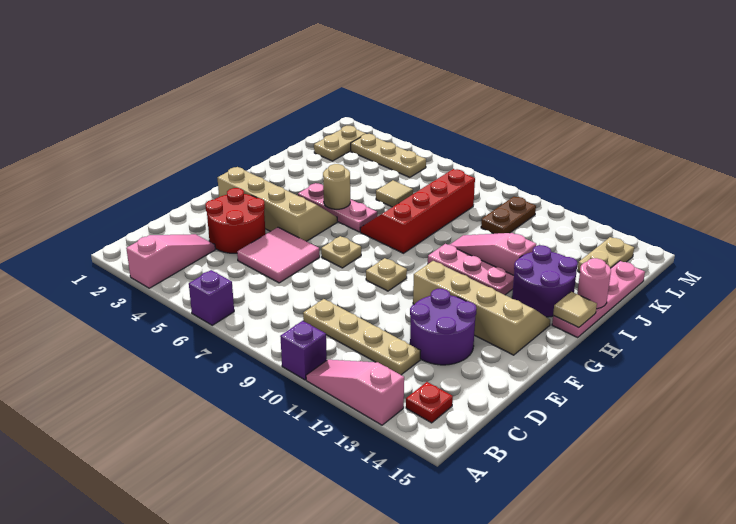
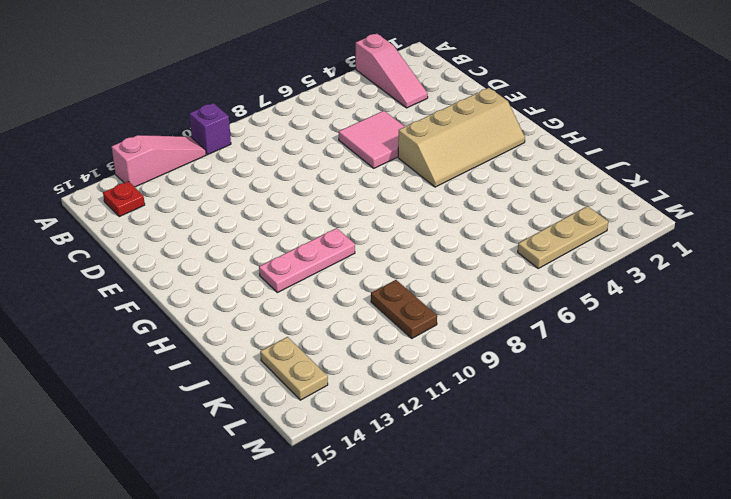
none -> purple brick A6 level 1
none -> tan plate C9:C12 level 1
none -> red round brick D3:E4 level 1

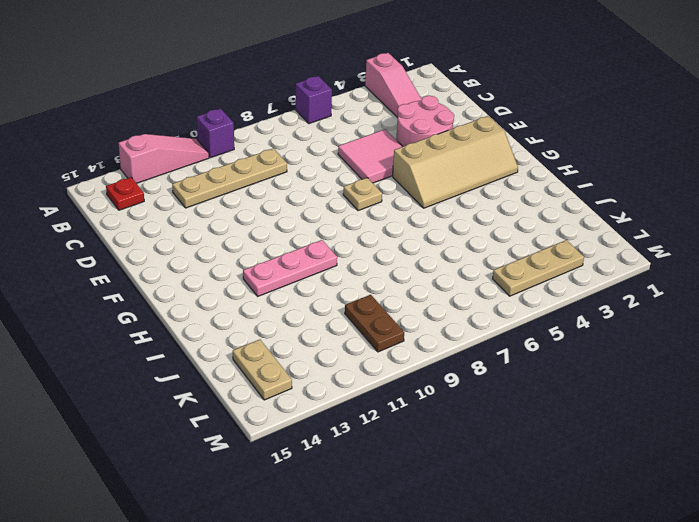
pink round brick D3:E4 level 1 -> red round brick D3:E4 level 1
none -> purple round brick D12:E13 level 1
none -> tan plate F9 level 1
none -> tan slope F11:G14 level 1 top F

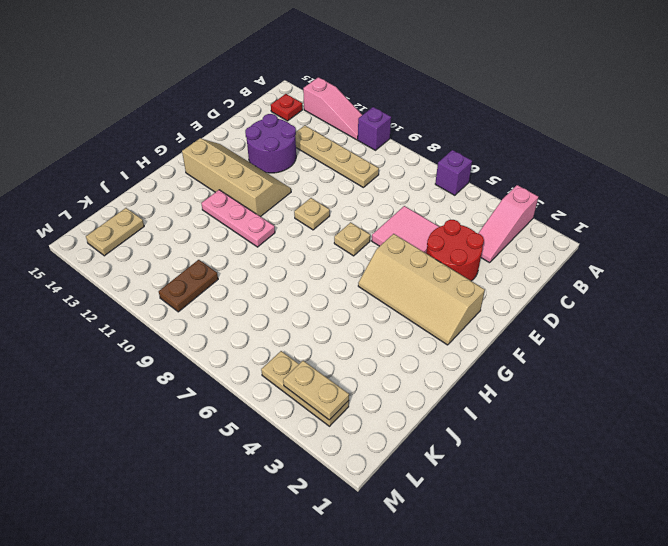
tan slope F11:G14 level 1 top G -> tan slope F11:G14 level 1 top F
tan plate L3:L4 level 2 -> tan plate K2:L2 level 1
none -> pink plate H4:H6 level 1
none -> red slope H7:K8 level 1 top 8
none -> purple round brick H13:I14 level 1

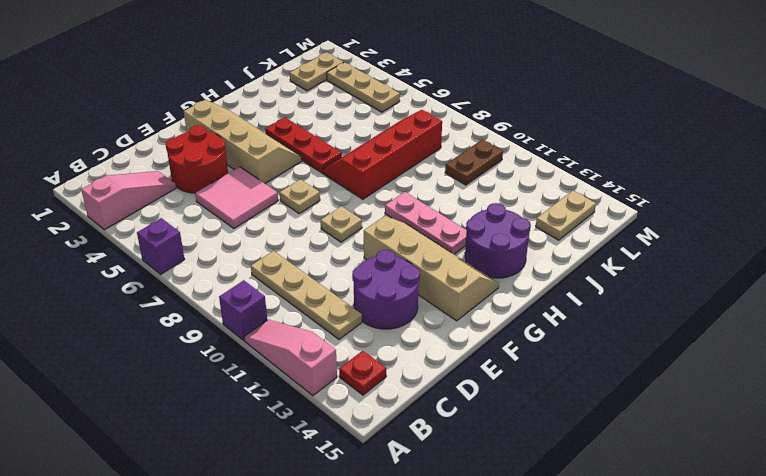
red plate H4:H6 level 1 -> pink plate H4:H6 level 1
none -> pink plate H15:K15 level 1
none -> pink slope I10:I12 level 1 top 12
none -> tan tile J6 level 1

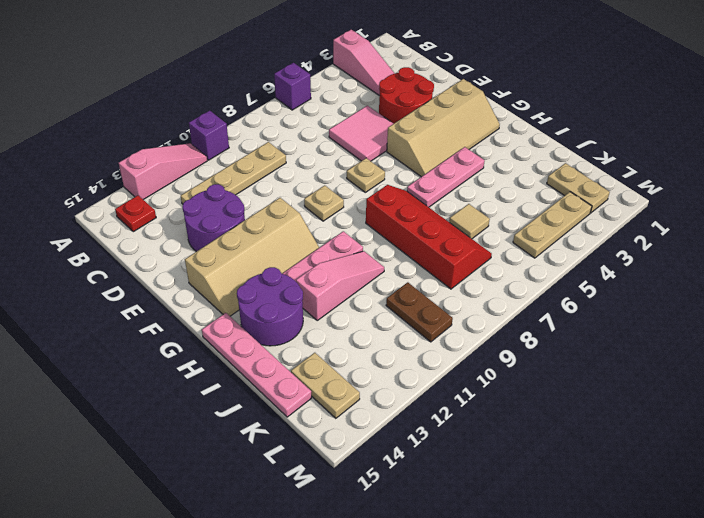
none -> tan round brick H5 level 2
none -> tan tile H15 level 2
none -> pink round brick I15 level 2

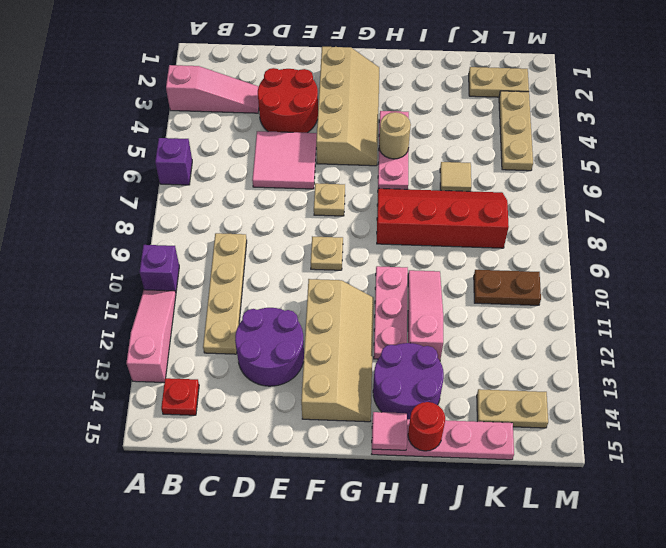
pink tile H15 level 2 -> tan tile H15 level 2
red round brick I15 level 2 -> pink round brick I15 level 2

